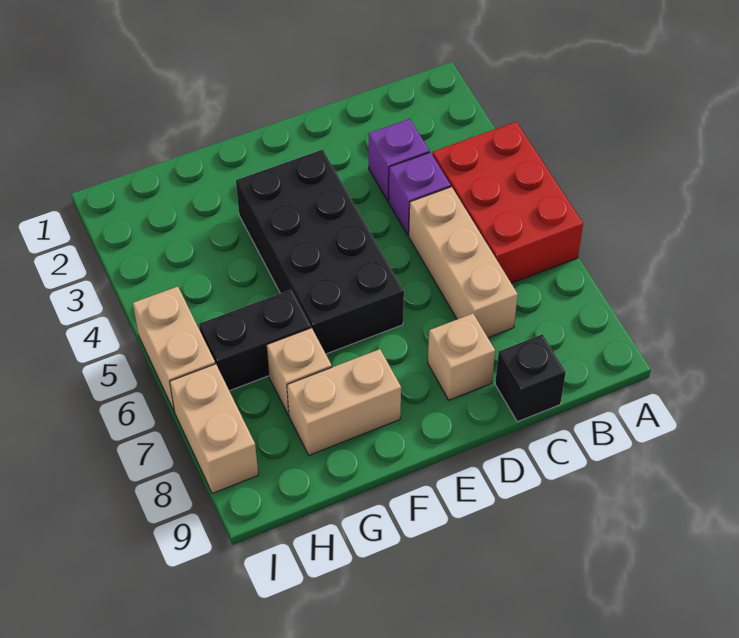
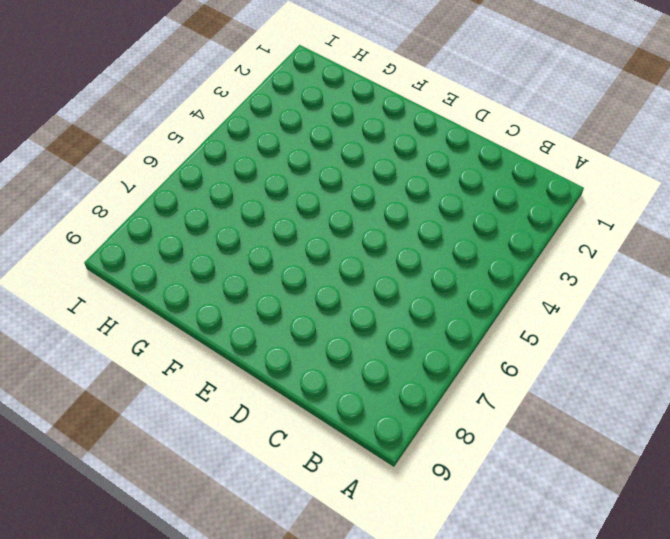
none -> red brick A4:B6 level 1
none -> purple brick C3 level 1
none -> purple brick C4 level 1

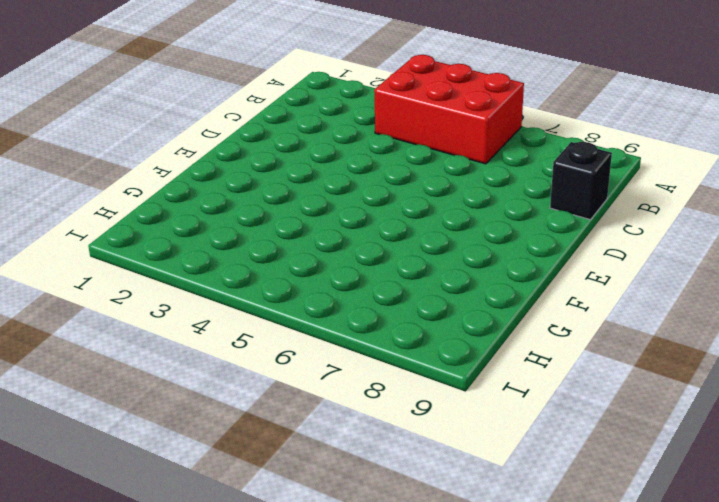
none -> purple brick C3 level 1
none -> purple brick C4 level 1
none -> tan brick C5:C7 level 1

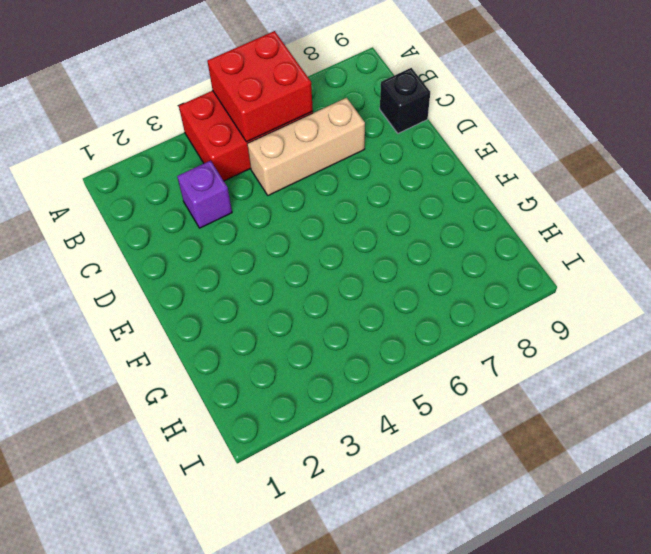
red brick A5:B6 level 2 -> none
none -> purple brick C4 level 1
none -> tan brick D8 level 1
none -> black brick E3:F6 level 1

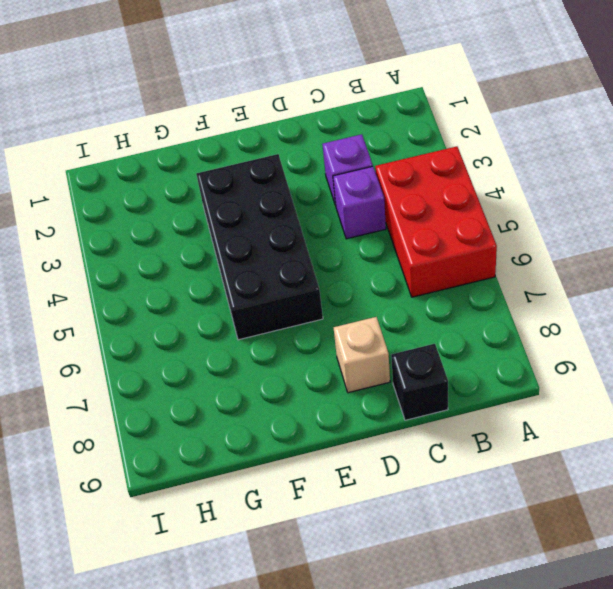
none -> tan brick C5:C7 level 1
none -> tan brick F8:G8 level 1
none -> black brick G6:H6 level 1

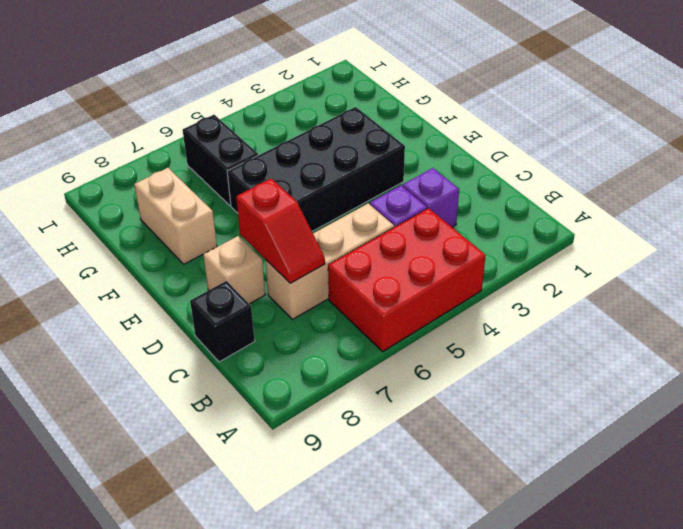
red slope C7:D7 level 2 top D -> none
none -> tan brick G7 level 1
none -> tan brick I5:I6 level 1
none -> tan brick I7:I8 level 1

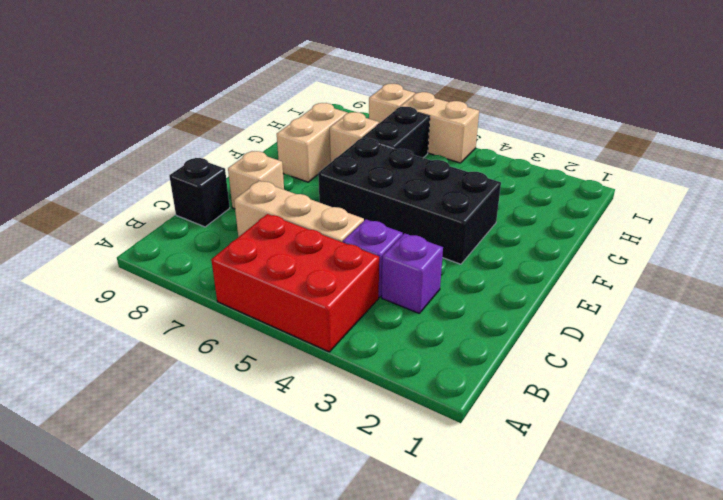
tan brick I7 level 1 -> tan brick I7:I8 level 1

